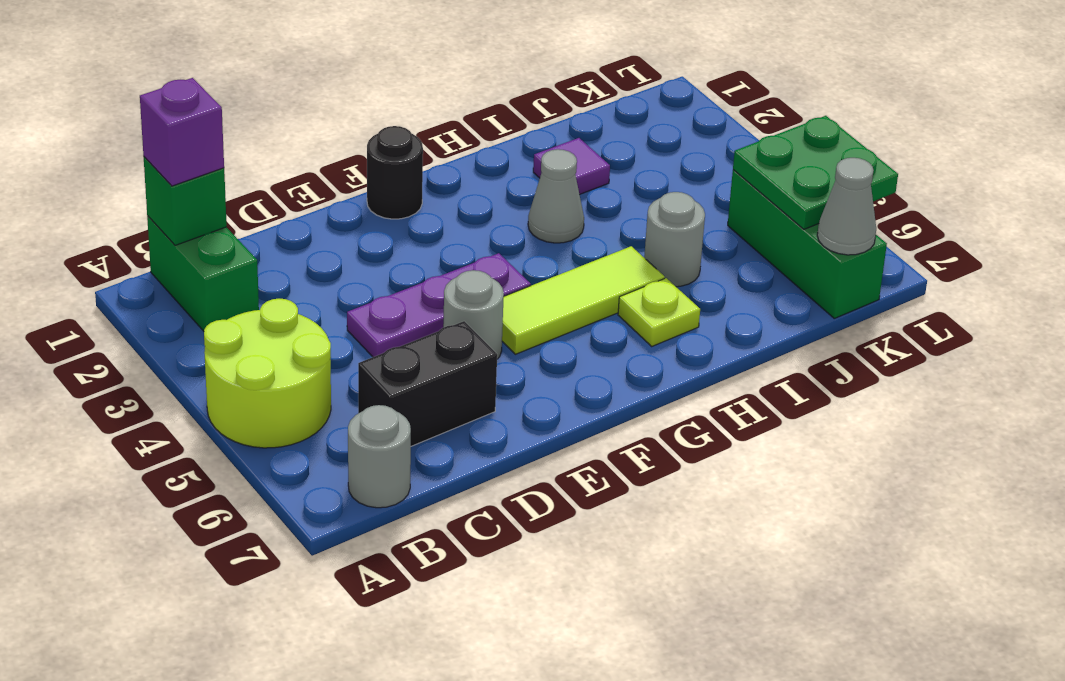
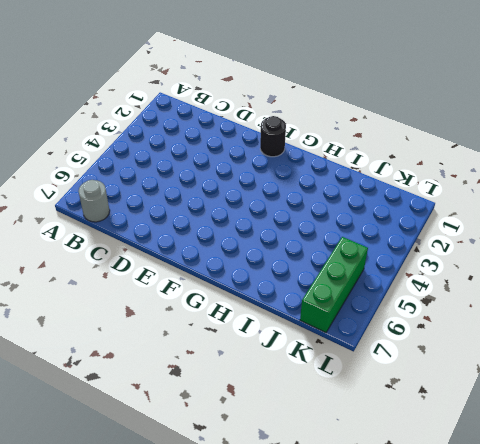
none -> lime round brick A4:B5 level 1
none -> green brick B1:B2 level 1
none -> black brick C6:D6 level 1

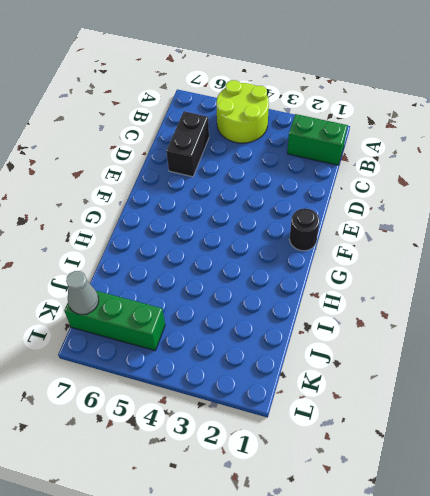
none -> grey round brick B7 level 1
none -> purple plate D4:F4 level 1
none -> grey round brick E5 level 1

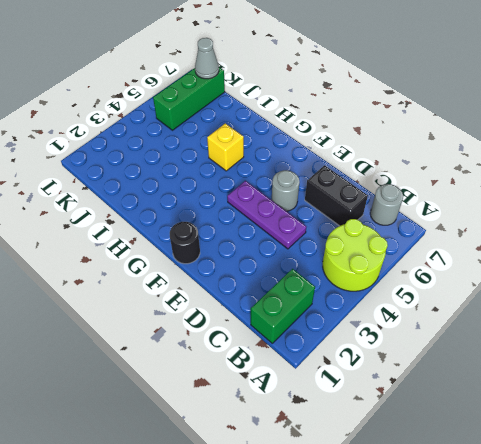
yellow brick H5 level 1 -> lime tile F5:H5 level 1
none -> grey cone H3 level 1
none -> lime plate H6 level 1
none -> purple tile I2 level 1

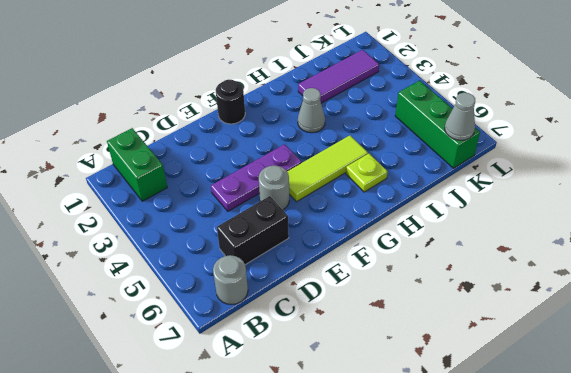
purple tile I2:K2 level 1 -> purple tile I2 level 1
none -> lime round brick A4:B5 level 1
none -> grey round brick I5 level 1
none -> green brick B1 level 2

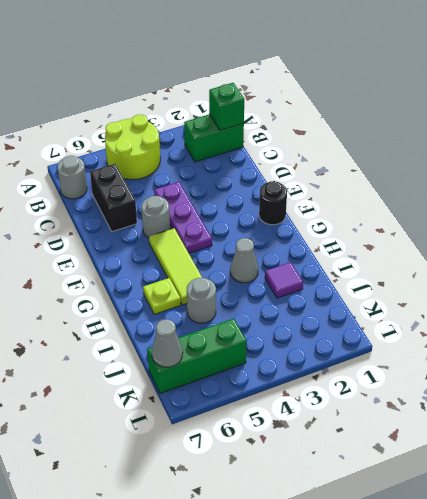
none -> green plate K5:L6 level 2
none -> purple brick B1 level 3

